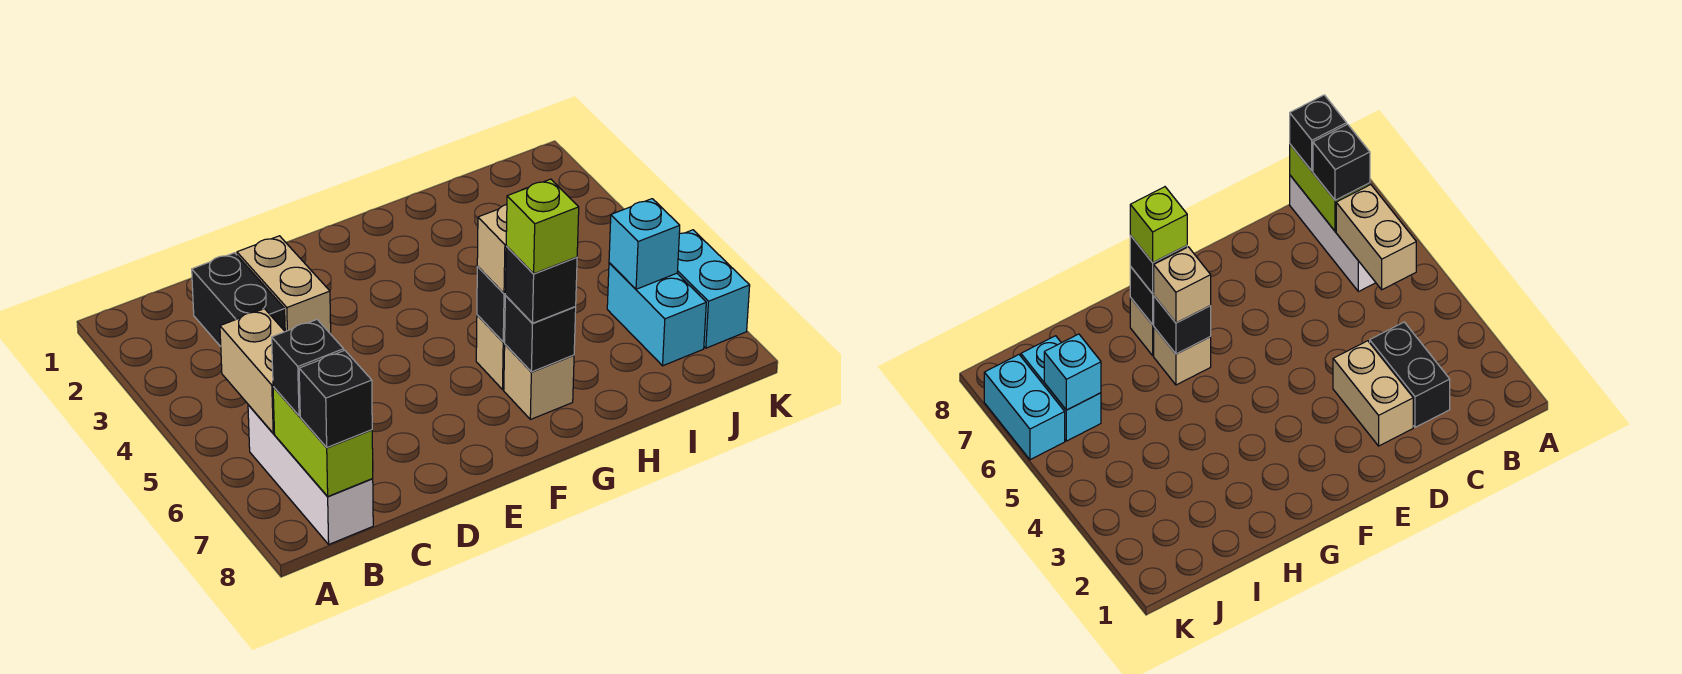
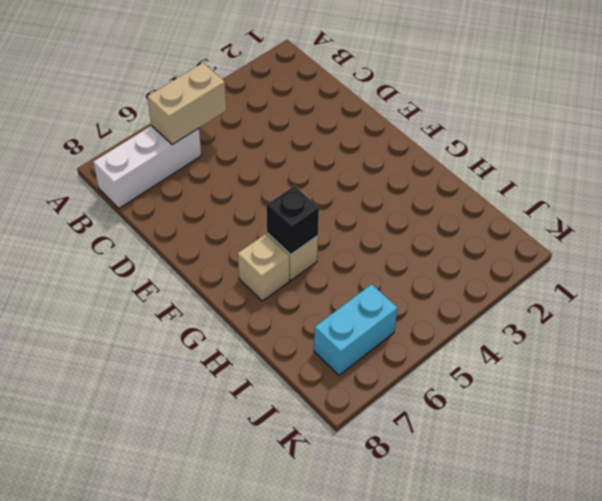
none -> black brick C2:C3 level 1
none -> tan brick D2:D3 level 1
none -> cyan brick K6:K7 level 1

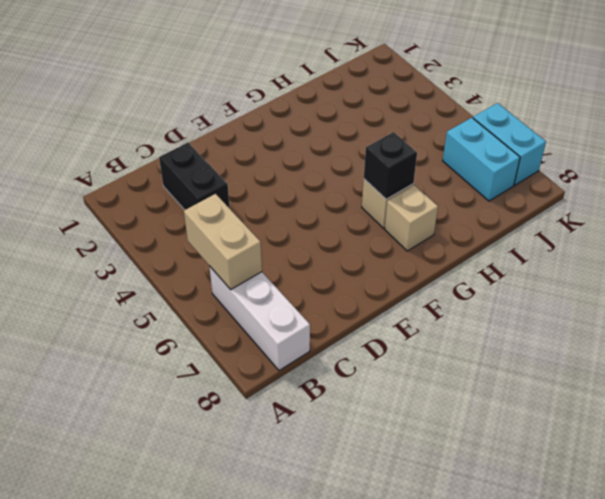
none -> tan brick D2:D3 level 1
none -> lime brick B7:B8 level 2
none -> black brick G7 level 2

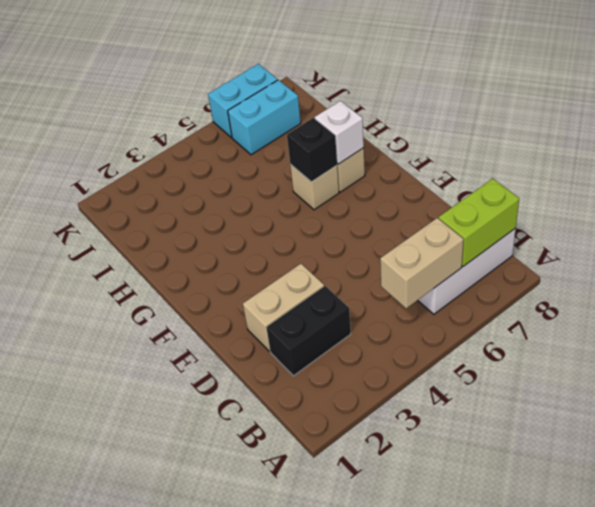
white brick G7 level 2 -> black brick G7 level 2
none -> cyan brick J6 level 2
none -> black brick B7 level 3
none -> black brick B8 level 3

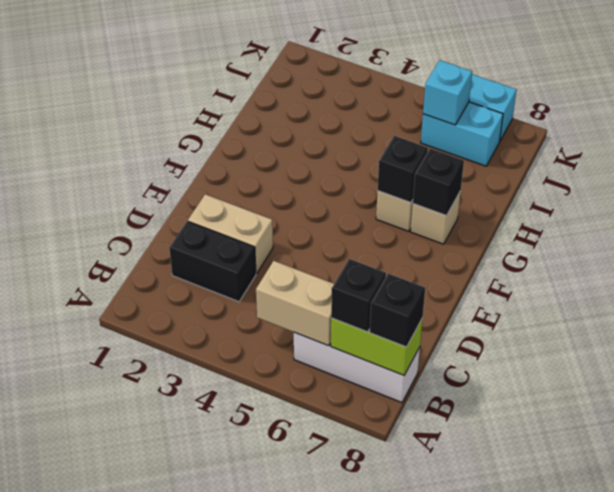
none -> tan brick G6 level 3
none -> black brick G7 level 3
none -> lime brick G7 level 4

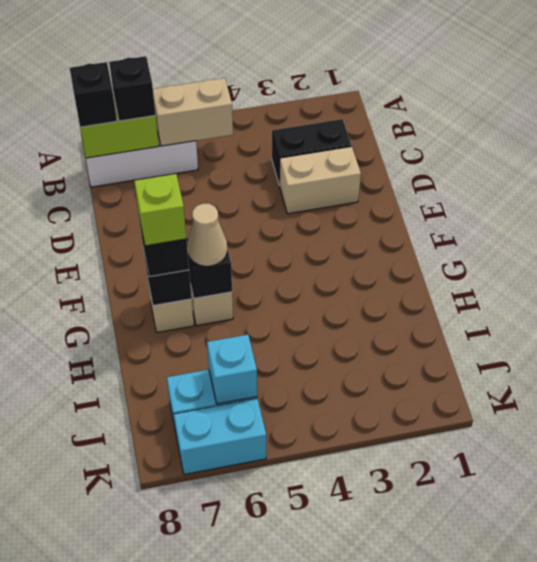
tan cone G6 level 3 -> tan brick G6 level 3

